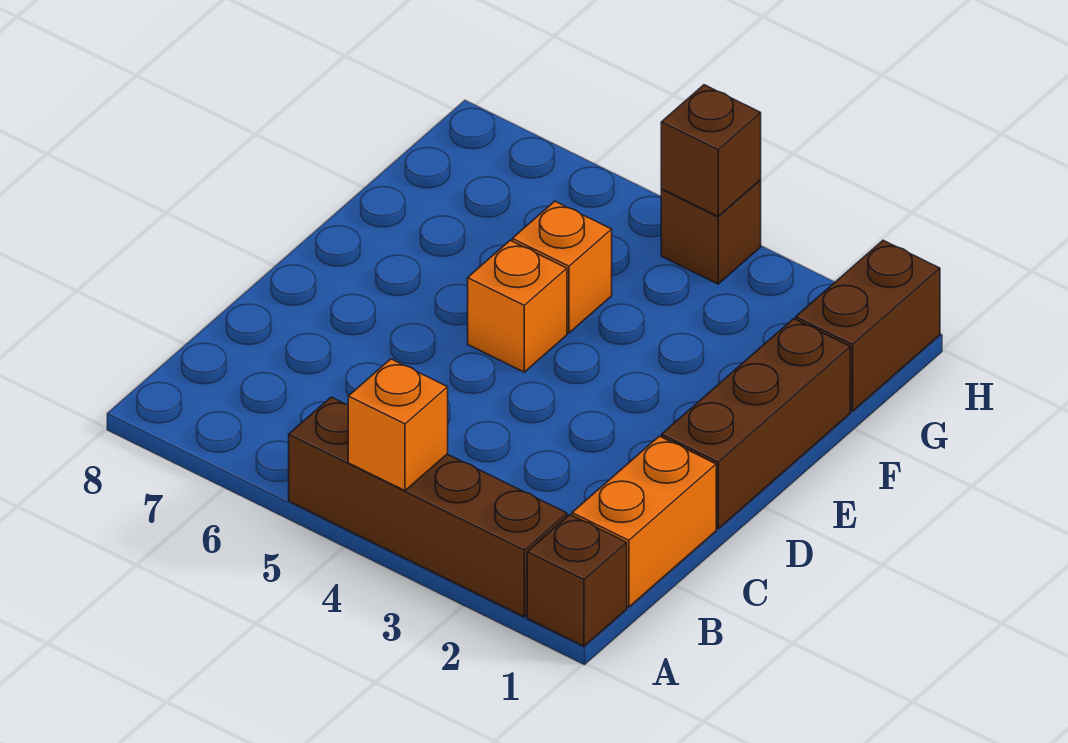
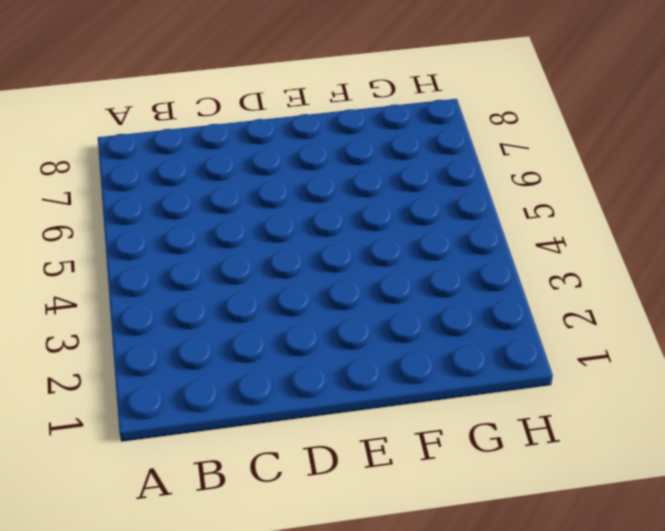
none -> brown brick A1 level 1
none -> brown brick A2:A5 level 1

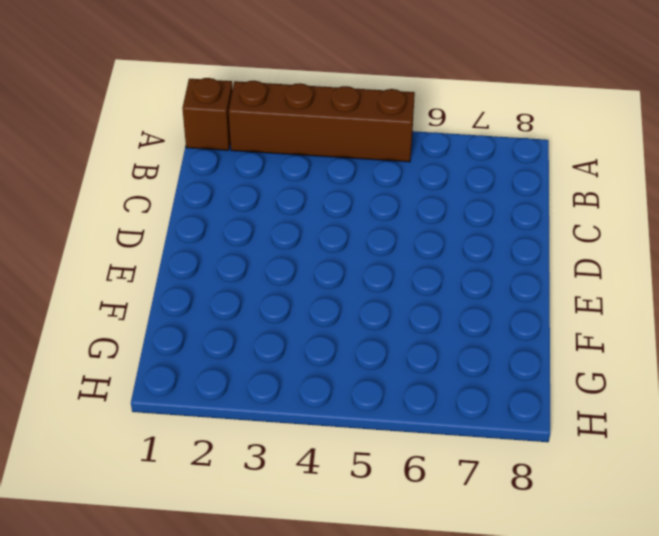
none -> orange brick B1:C1 level 1
none -> brown brick D1:F1 level 1

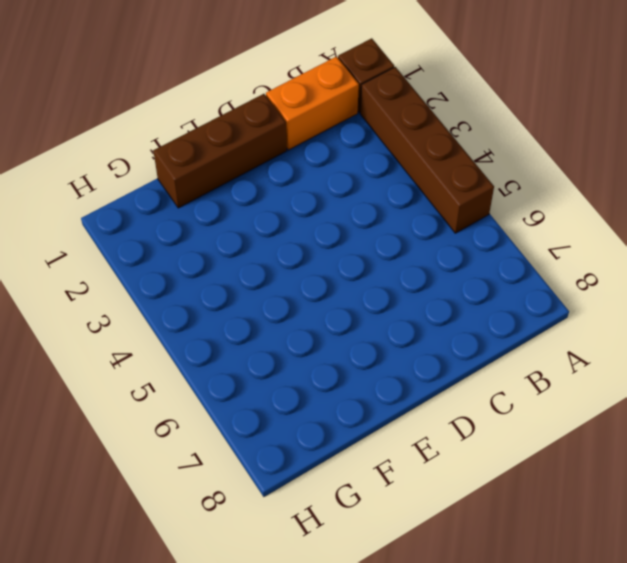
none -> orange brick E5 level 1
none -> orange brick F5 level 1

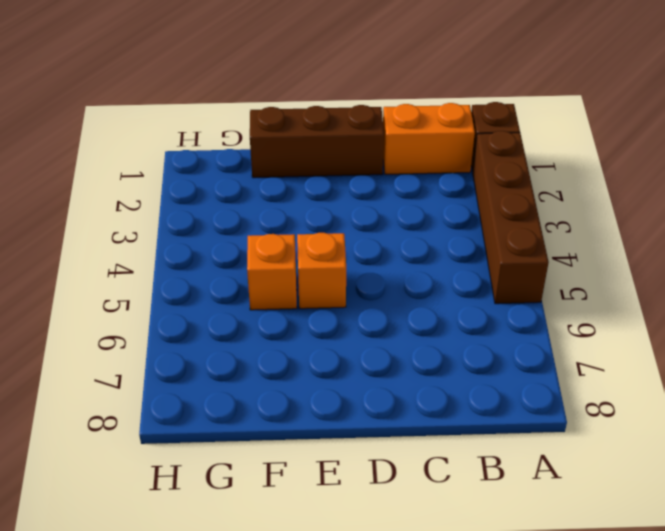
none -> brown brick G1:H1 level 1
none -> brown brick H4 level 1

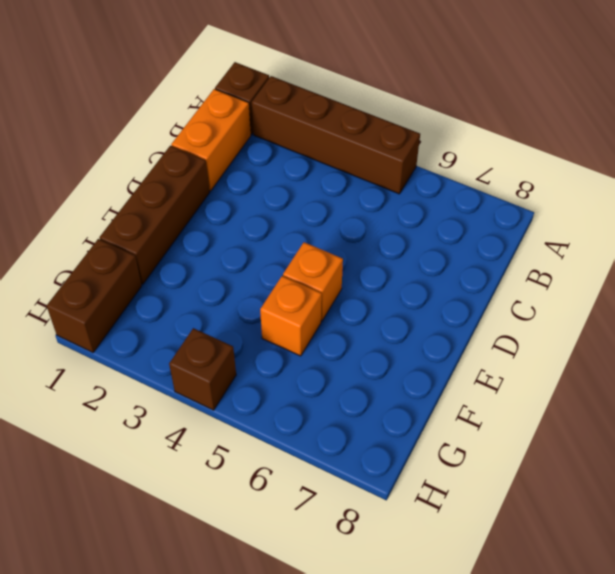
none -> orange brick A4 level 2
none -> brown brick H4 level 2

